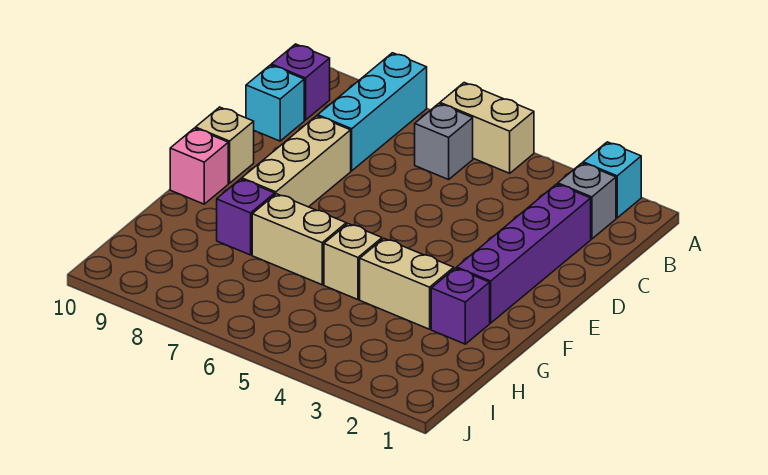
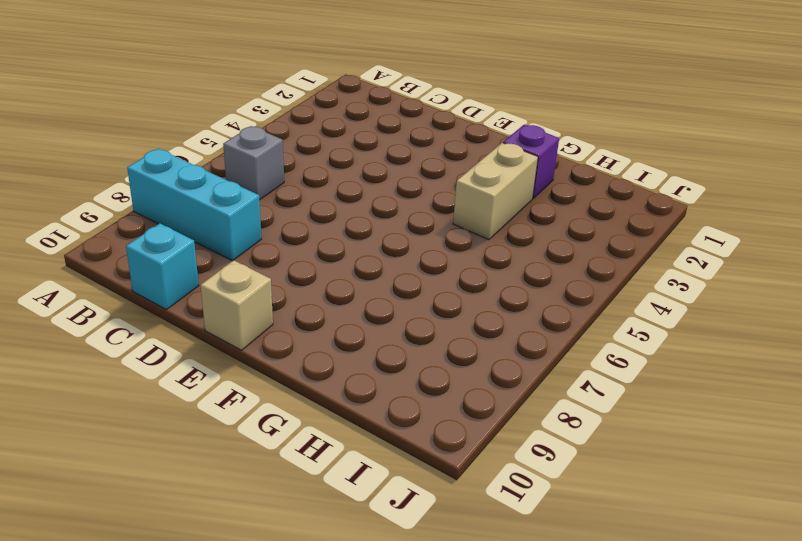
none -> cyan brick A2 level 1
none -> tan brick A5:A6 level 1
none -> grey brick B2 level 1

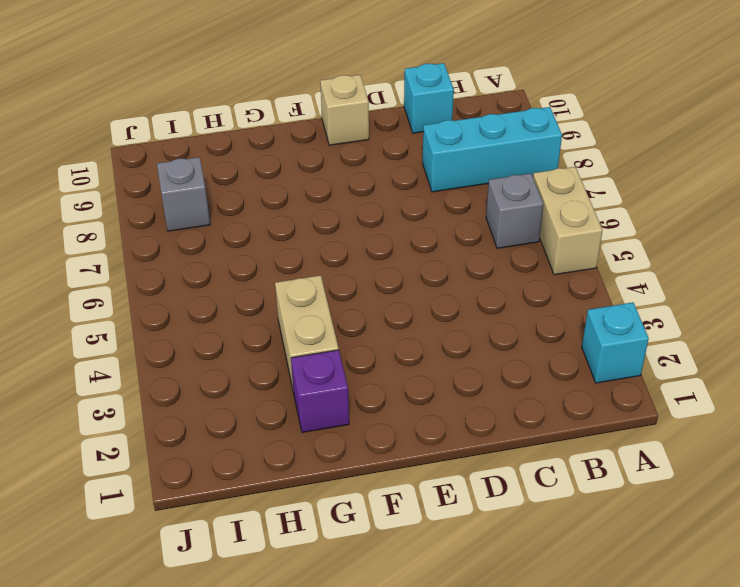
grey brick I8 level 1 -> grey brick B2 level 1
none -> purple brick B10 level 1
none -> purple brick C2:F2 level 1
none -> tan brick D8:F8 level 1

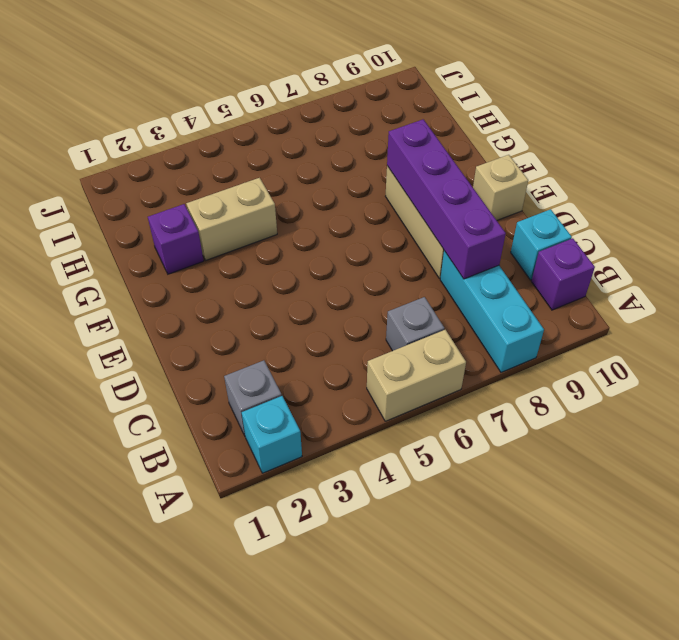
purple brick C8:F8 level 2 -> purple brick C2:F2 level 1
none -> pink brick F10 level 1
none -> tan brick G5 level 1
none -> tan brick G6:G7 level 1

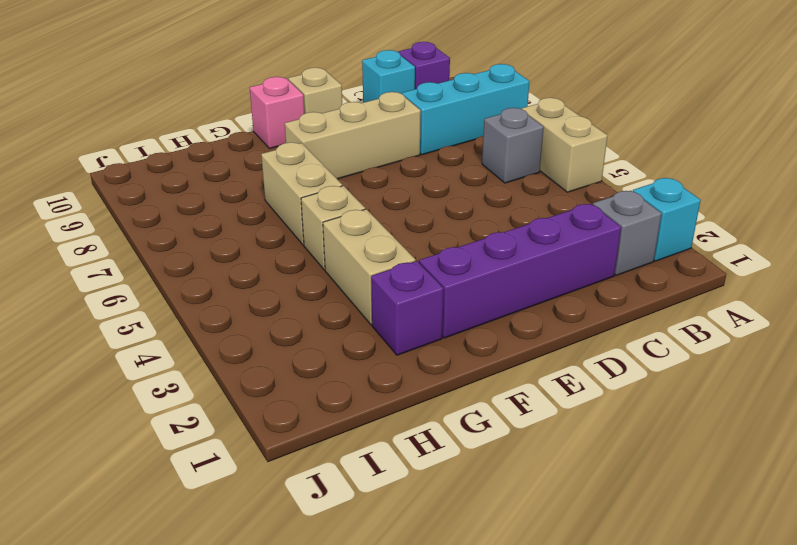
none -> purple brick G8 level 1

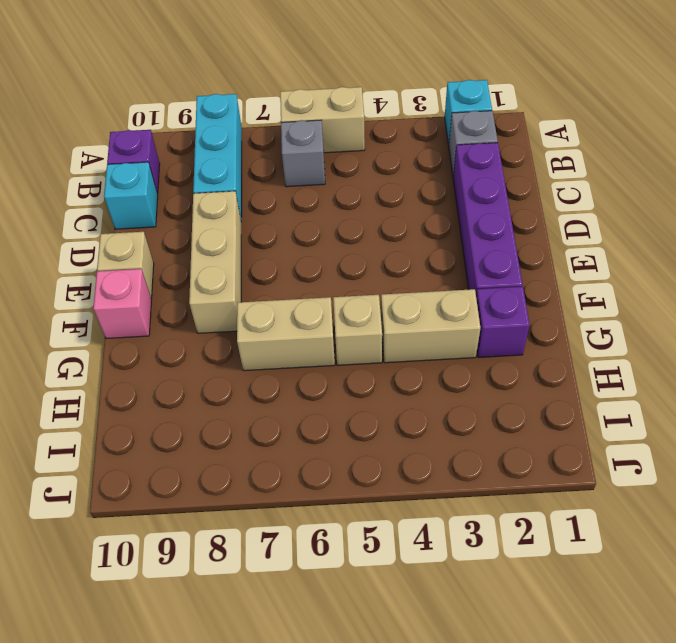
none -> purple brick G8 level 1

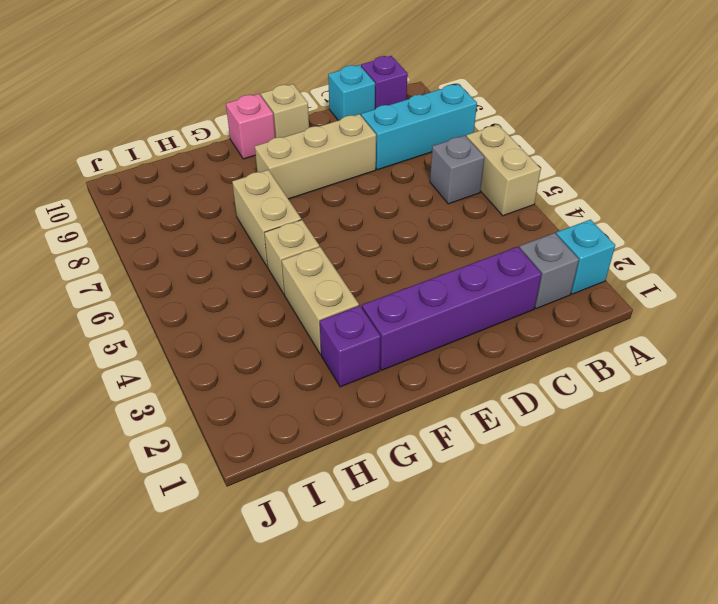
none -> purple brick G8 level 1

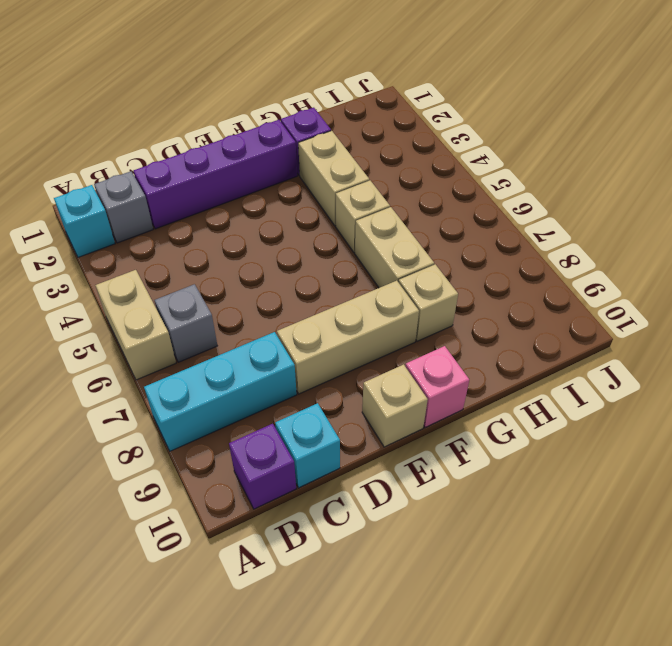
tan brick G8 level 1 -> purple brick G8 level 1

